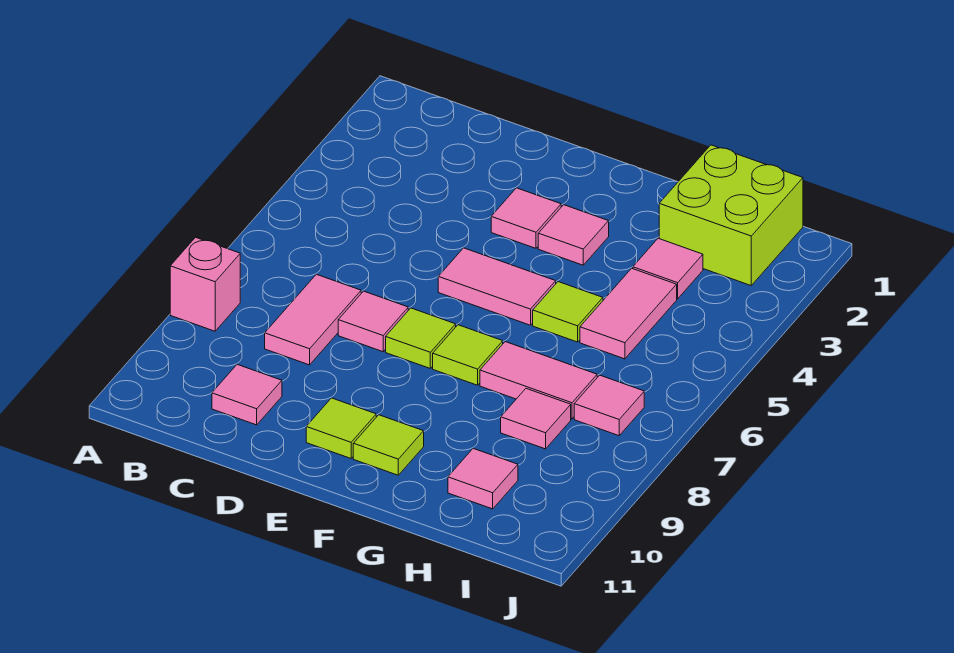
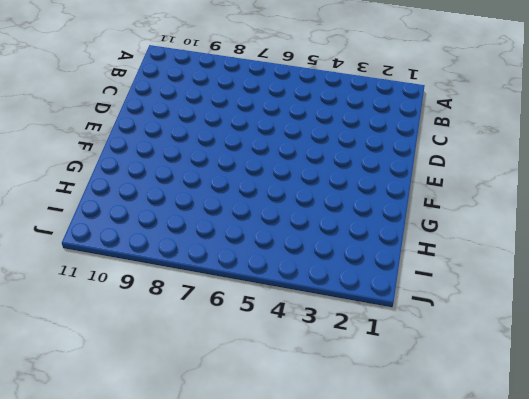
none -> pink brick A8 level 1
none -> pink tile C7:C8 level 1
none -> pink tile C10 level 1

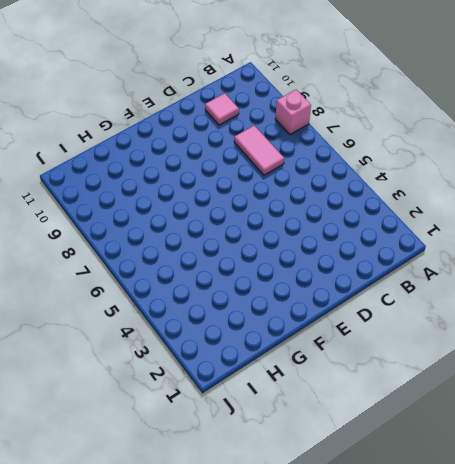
none -> pink tile D7 level 1
none -> pink tile E3 level 1
none -> pink tile E5:F5 level 1

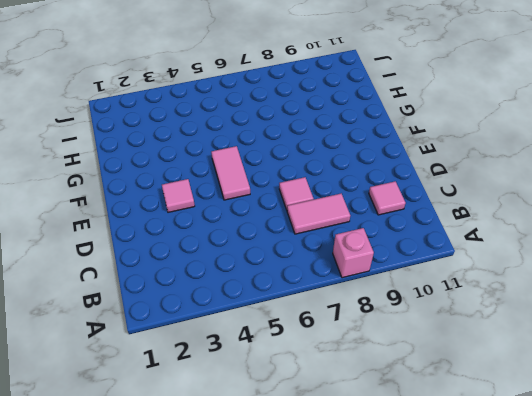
none -> lime tile E7 level 1
none -> lime tile E10 level 1
none -> pink tile F3 level 1

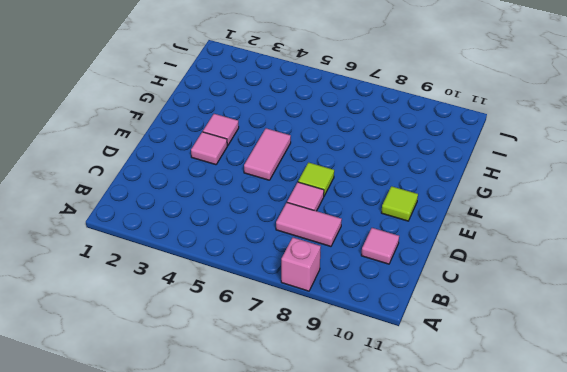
none -> lime tile F7 level 1
none -> lime tile F10 level 1
none -> lime tile G5 level 1

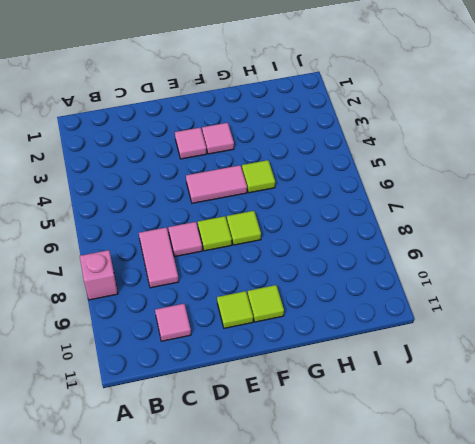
none -> pink tile G7:H7 level 1
none -> lime brick H1:I2 level 1
none -> pink tile H3 level 1

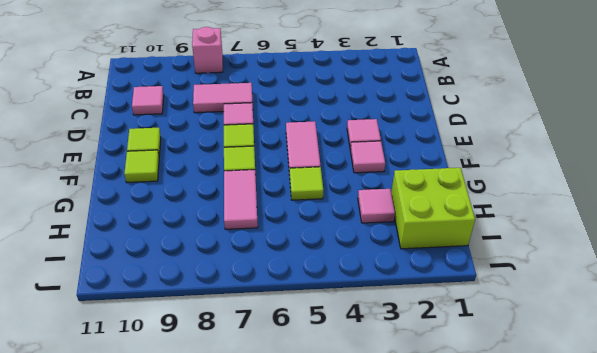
none -> pink tile H4:H5 level 1
none -> pink tile H8 level 1
none -> pink tile H10 level 1

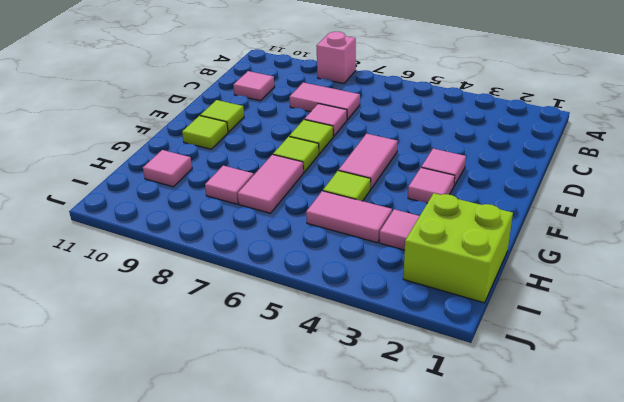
none -> pink tile I7 level 1

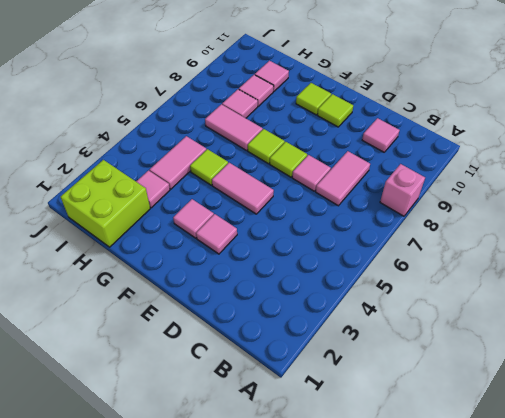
pink tile H9 level 1 -> pink tile I7 level 1

